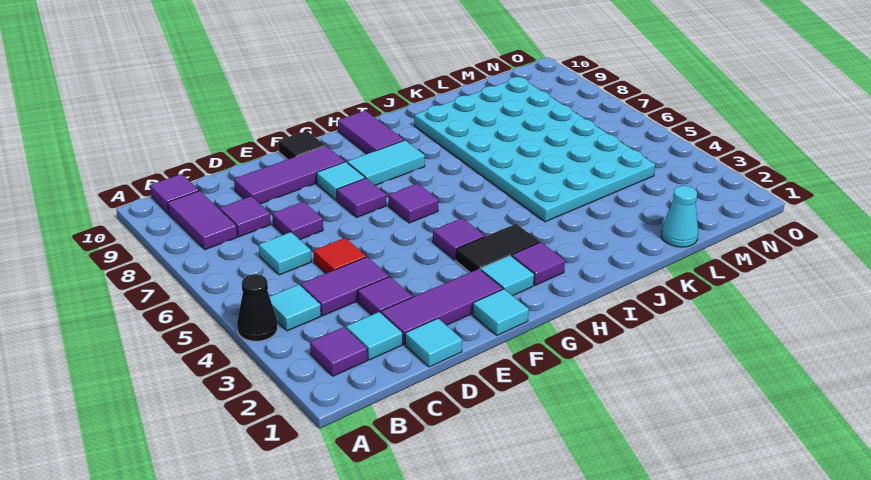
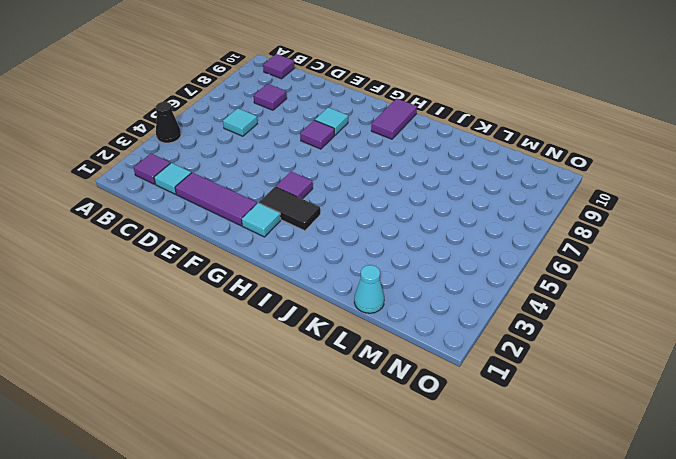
none -> cyan tile B4 level 1
none -> purple tile B8:B9 level 1
none -> purple tile C4:D4 level 1

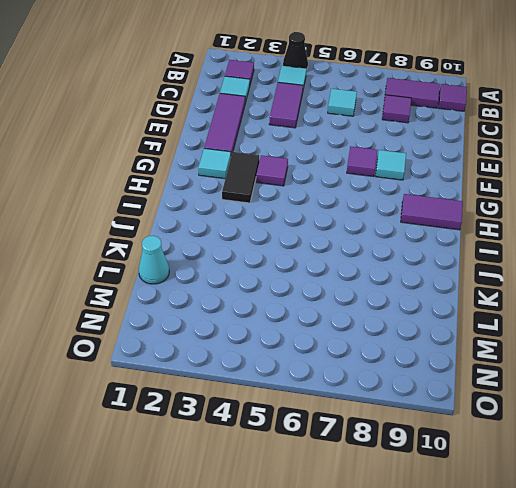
none -> cyan tile D1 level 1
none -> purple tile D3 level 1
none -> red tile D5 level 1

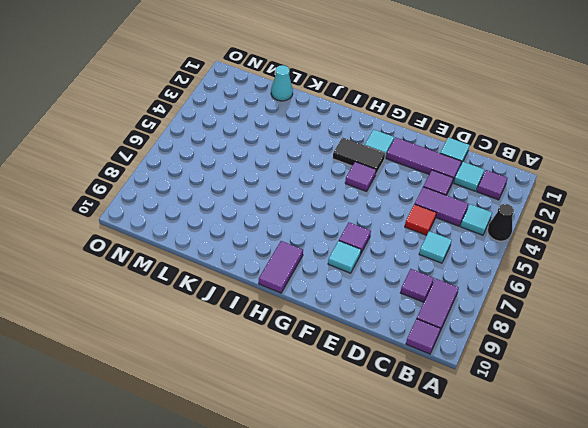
none -> purple tile D7 level 1
none -> purple tile D9:F9 level 1
none -> cyan tile F1 level 1

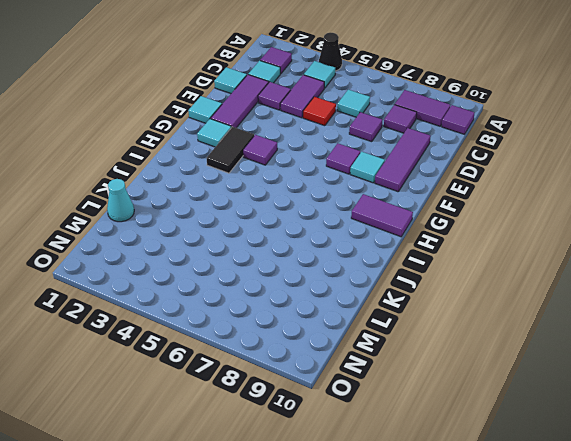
none -> black tile F10 level 1
none -> purple tile G6 level 1
none -> cyan tile G8:H8 level 1

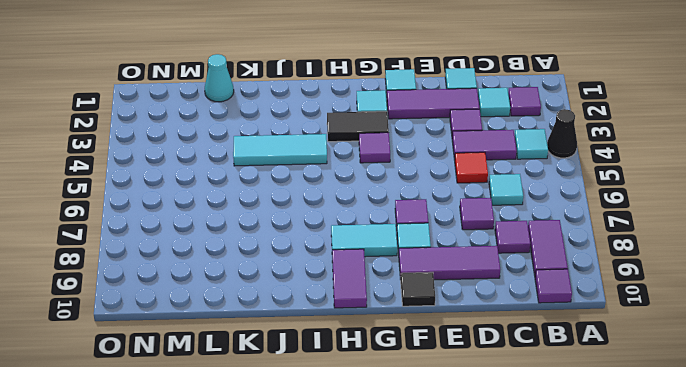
cyan tile I4:K4 level 1 -> cyan plate J4:M9 level 1
none -> purple tile G6 level 1
none -> purple tile H2 level 1

